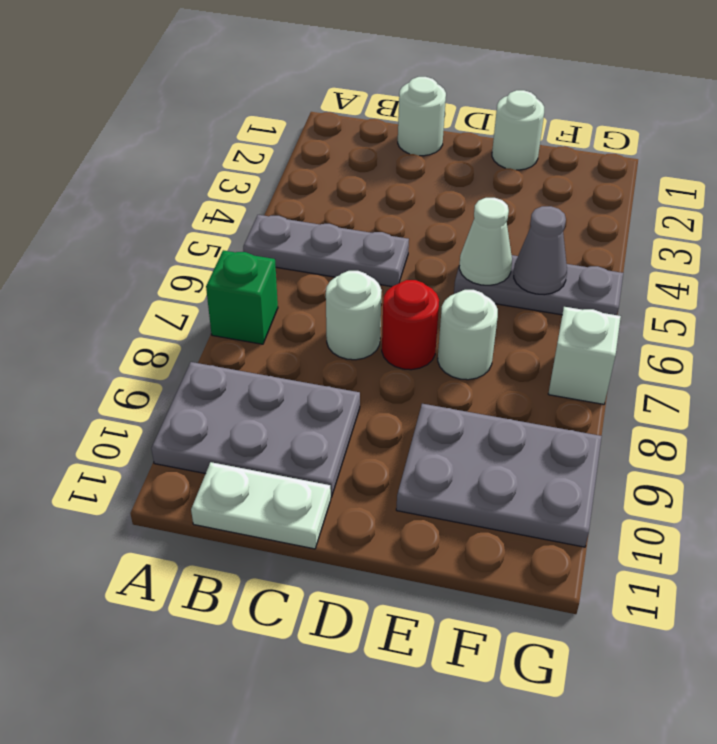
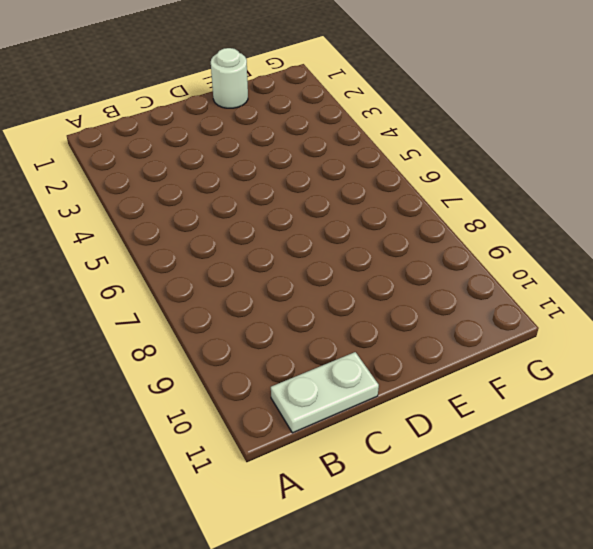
none -> grey plate A5:C5 level 1
none -> green brick A7 level 1
none -> grey plate A9:C10 level 1

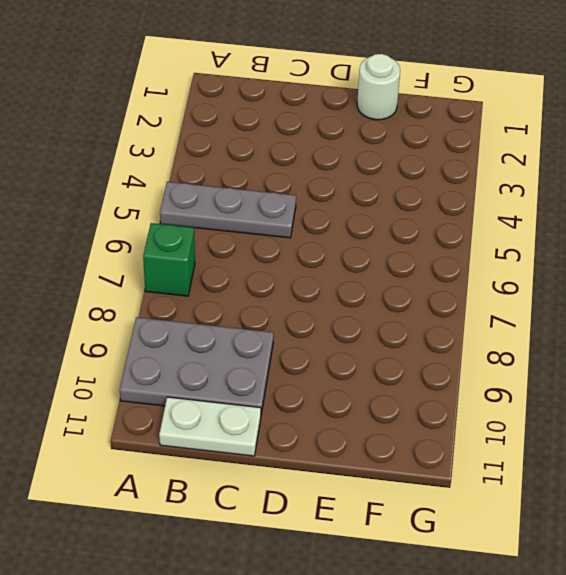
none -> white round brick C1 level 1
none -> white round brick C7 level 1
none -> red round brick D7 level 1

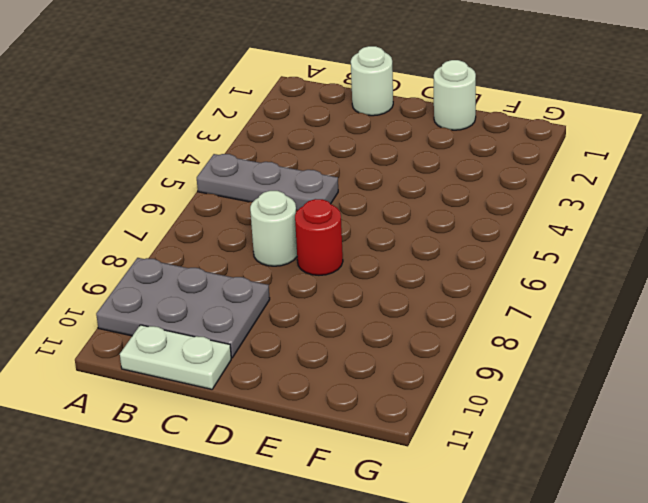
none -> green brick A7 level 1
none -> grey plate E5:G5 level 1
none -> white round brick E7 level 1

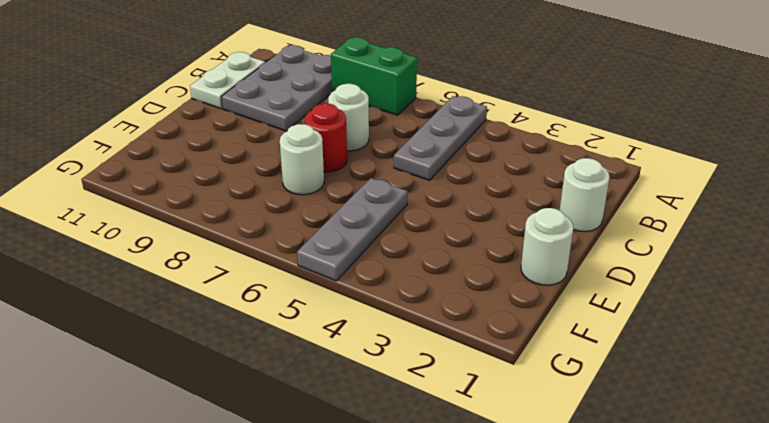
green brick A7:A8 level 1 -> green brick A7 level 1
none -> grey plate E9:G10 level 1
none -> white brick G7 level 1
none -> white cone E5 level 2

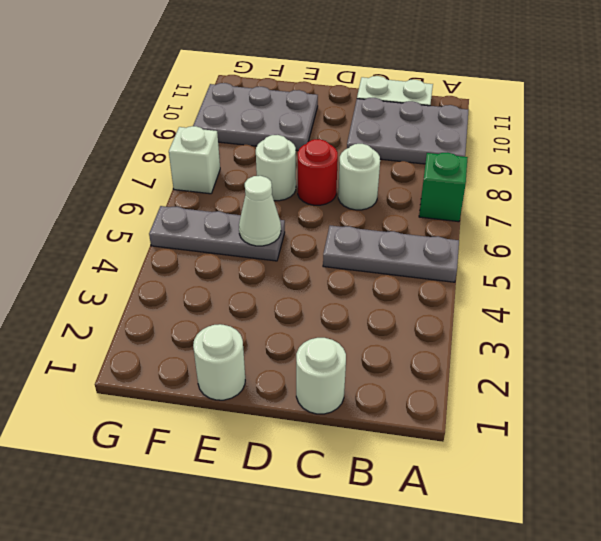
none -> grey cone F5 level 2

